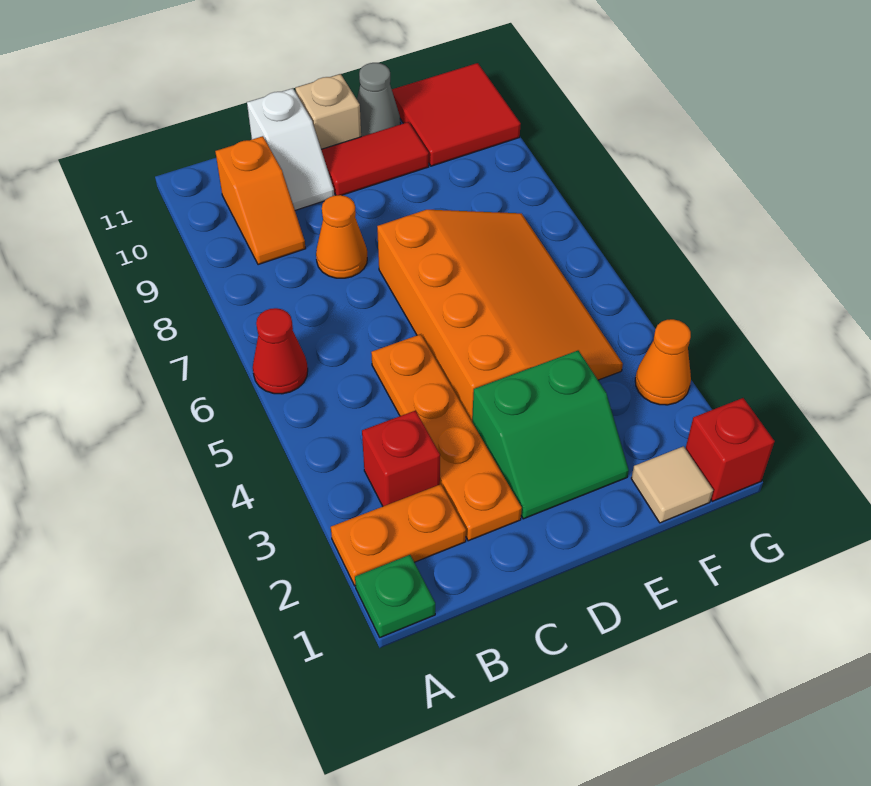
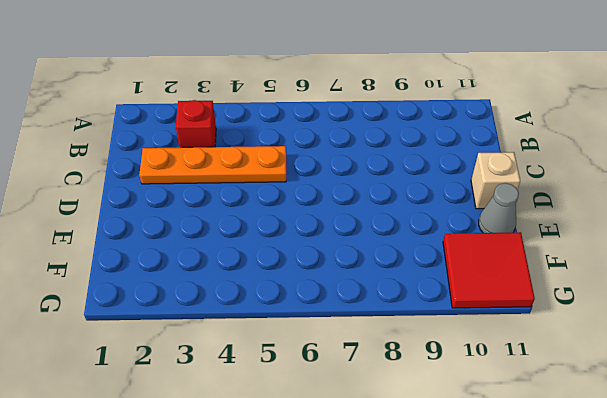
none -> green plate A1 level 1
none -> orange plate A2:B2 level 1
none -> red cone A6 level 1

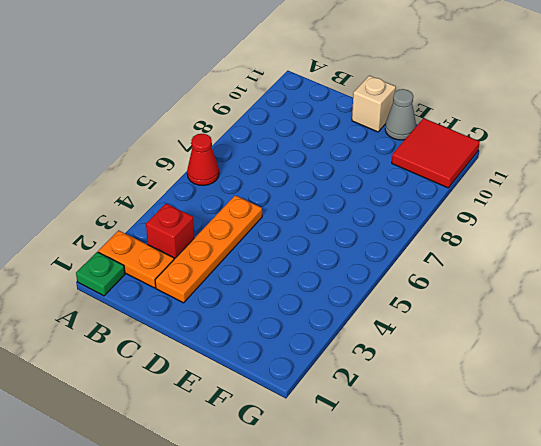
none -> orange slope B9:B10 level 1 top 10
none -> orange cone C8 level 1
none -> white slope C10:C11 level 1 top 11

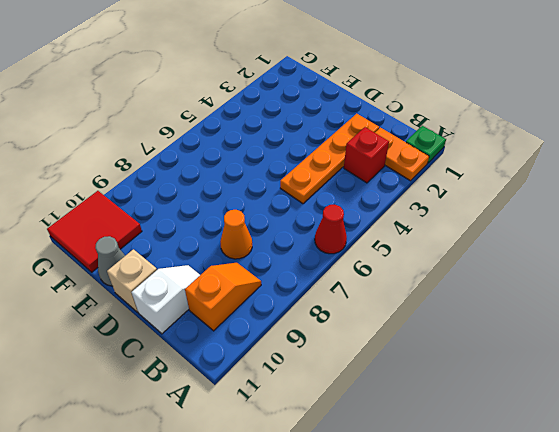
none -> green slope D2:E3 level 1 top 3
none -> orange slope D4:F7 level 1 top D
none -> red tile D10:E10 level 1

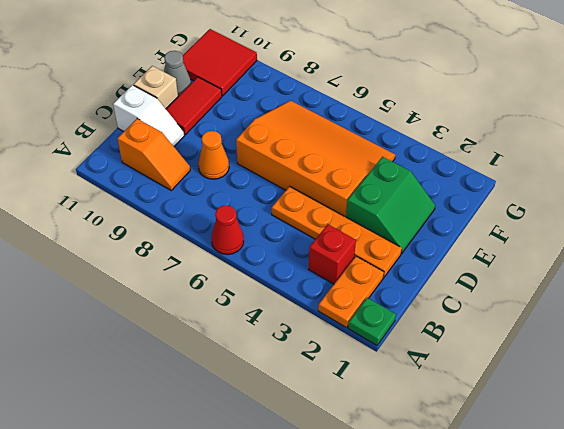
none -> tan tile F1 level 1
none -> red brick G1 level 1
none -> orange cone G3 level 1

